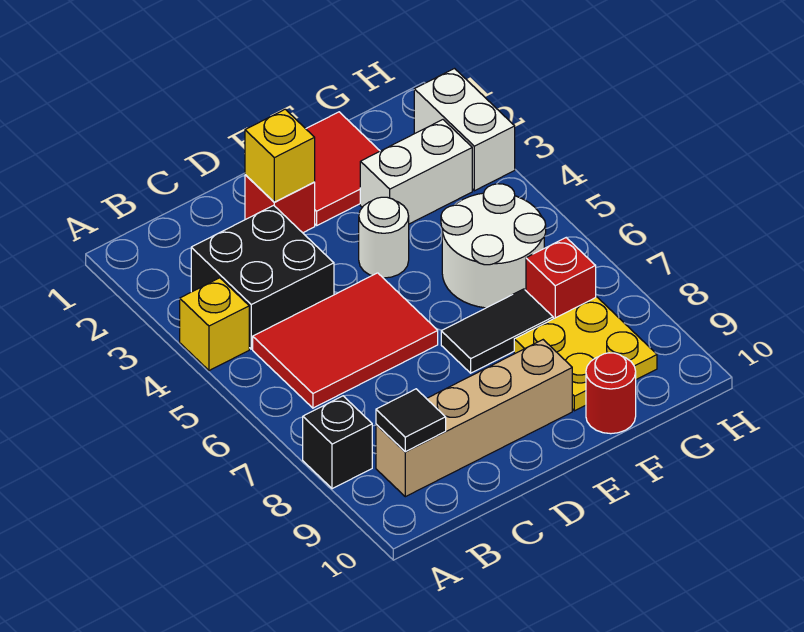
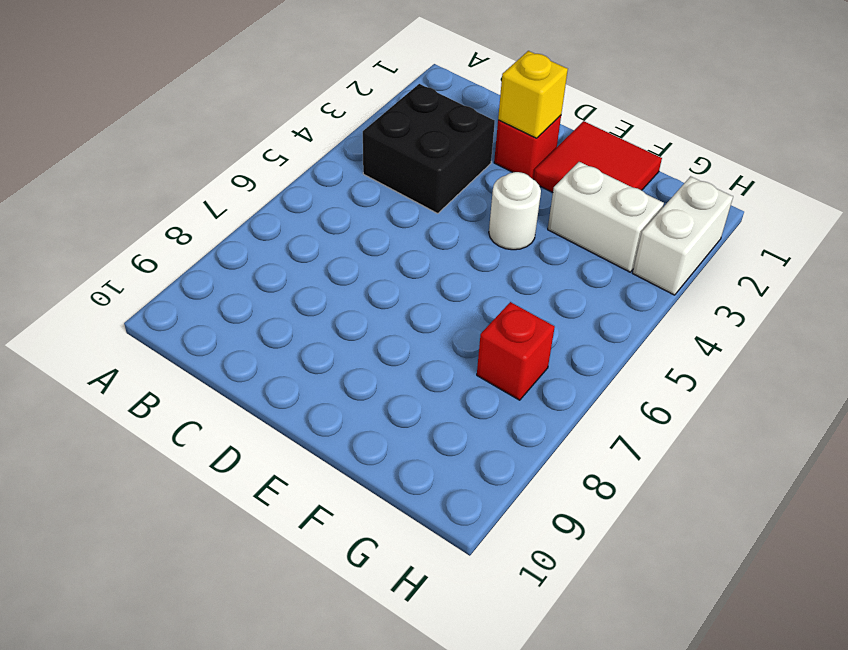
none -> yellow brick A4 level 1
none -> black brick A8 level 1
none -> red tile B5:D6 level 1

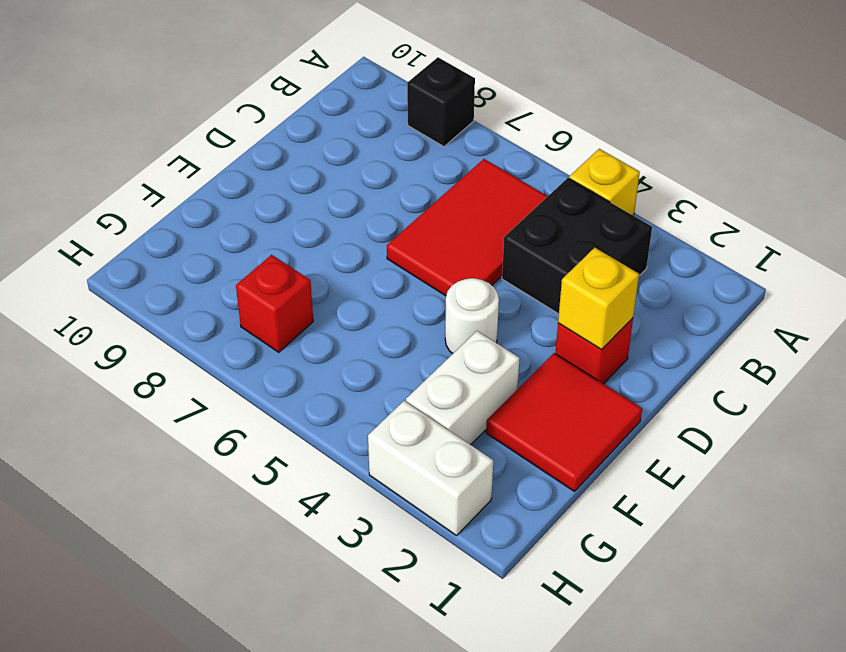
none -> tan brick B9:E9 level 1
none -> black tile E7:F7 level 1
none -> white round brick F5:G6 level 1

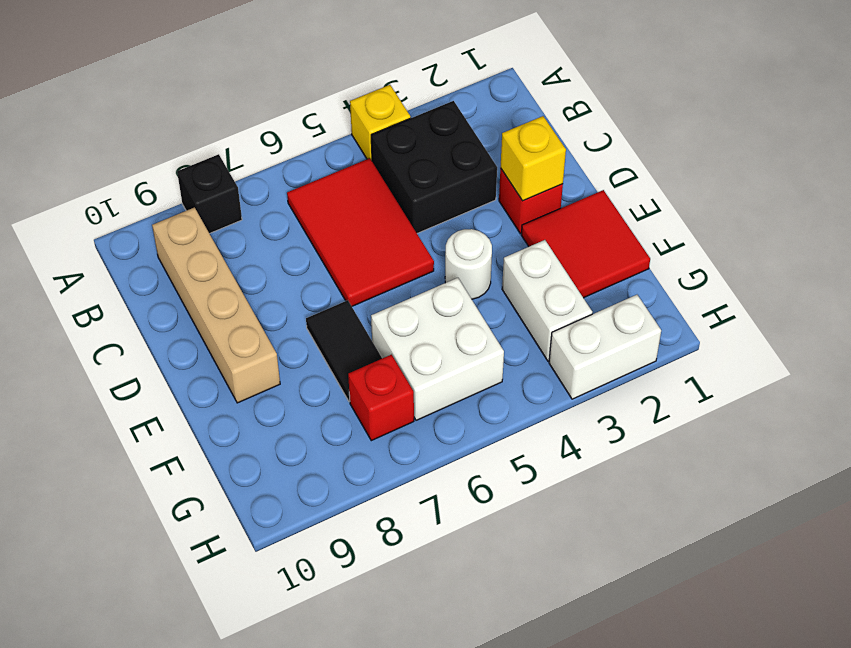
white brick F5:G6 level 1 -> white round brick F5:G6 level 1
none -> yellow plate F8:G9 level 1
none -> red round brick F10 level 1
none -> black tile B9 level 2

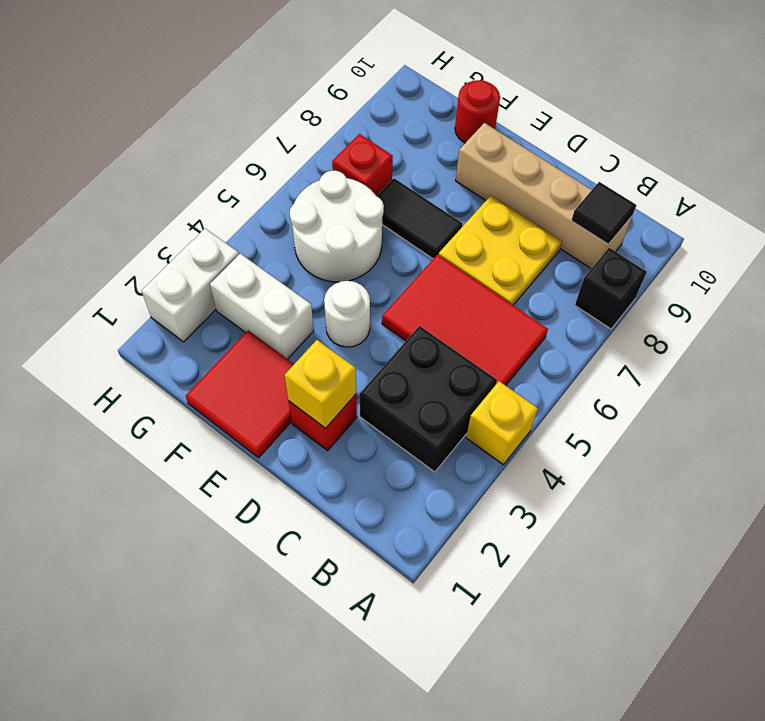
yellow plate C7:D8 level 1 -> yellow plate F8:G9 level 1

